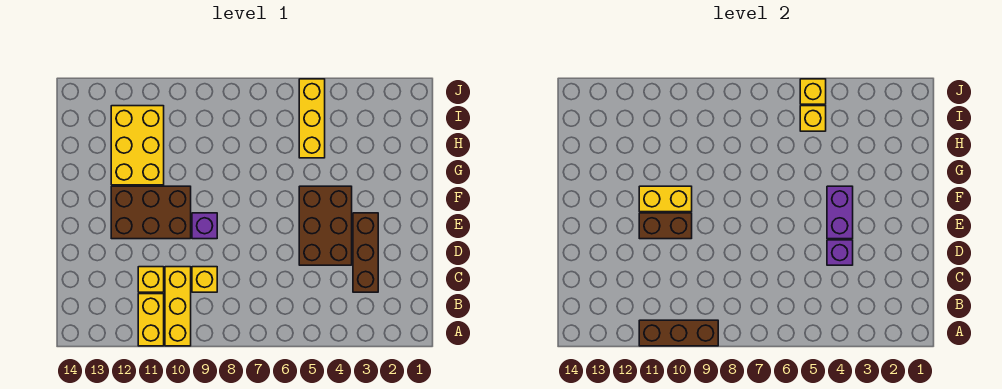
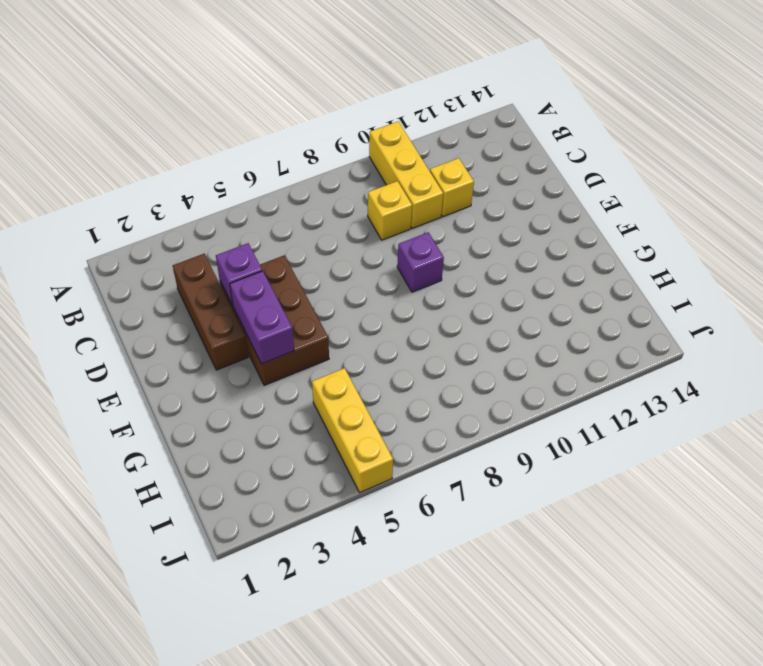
none -> yellow brick A11:B11 level 1
none -> brown brick E10:F12 level 1
none -> yellow brick G11:I12 level 1

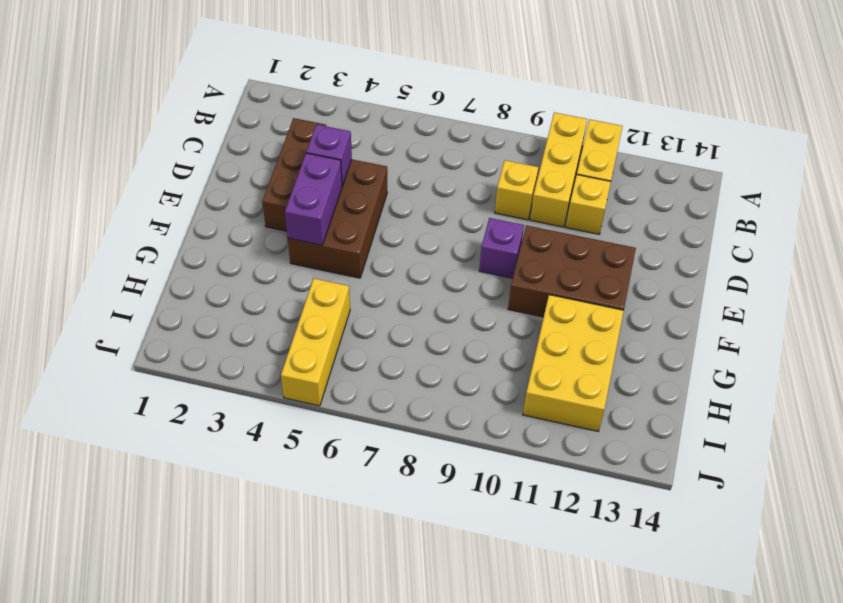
none -> brown brick A9:A11 level 2
none -> brown brick E10:E11 level 2
none -> yellow brick F10:F11 level 2

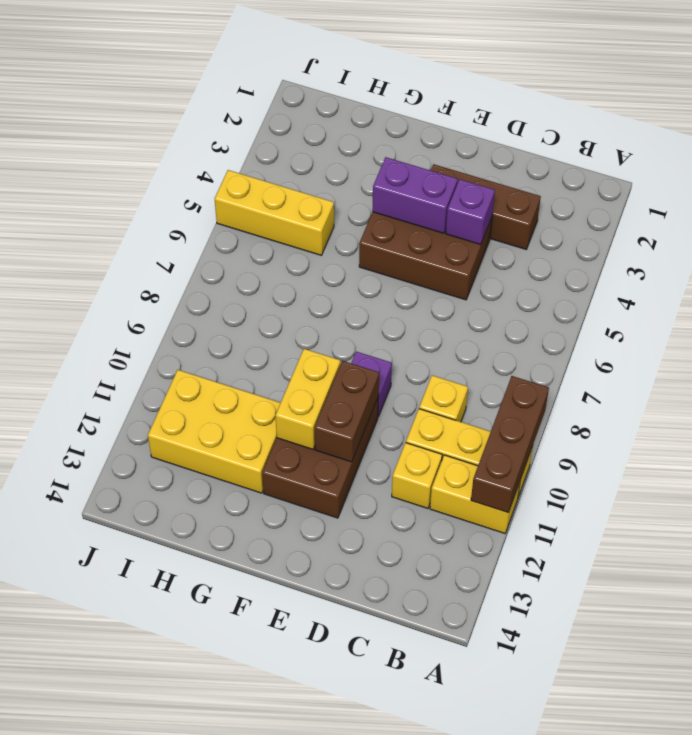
none -> yellow brick I5 level 2
none -> yellow brick J5 level 2

